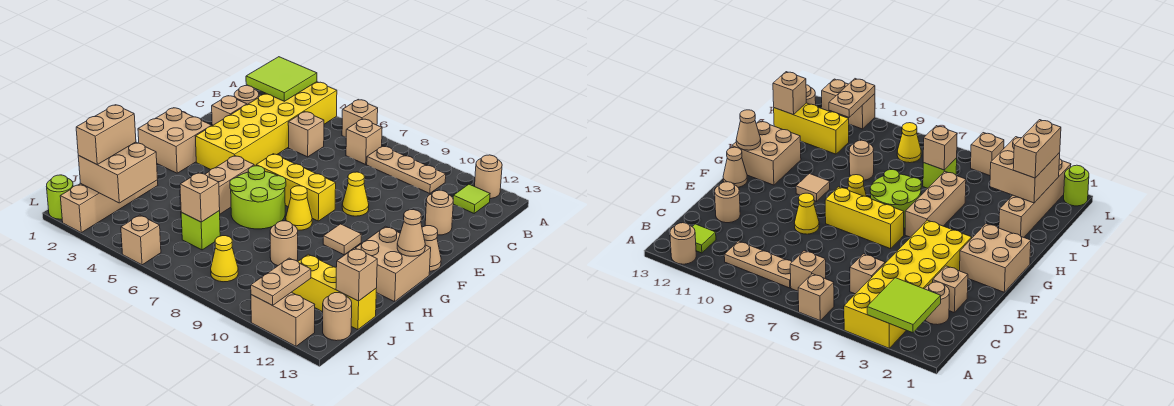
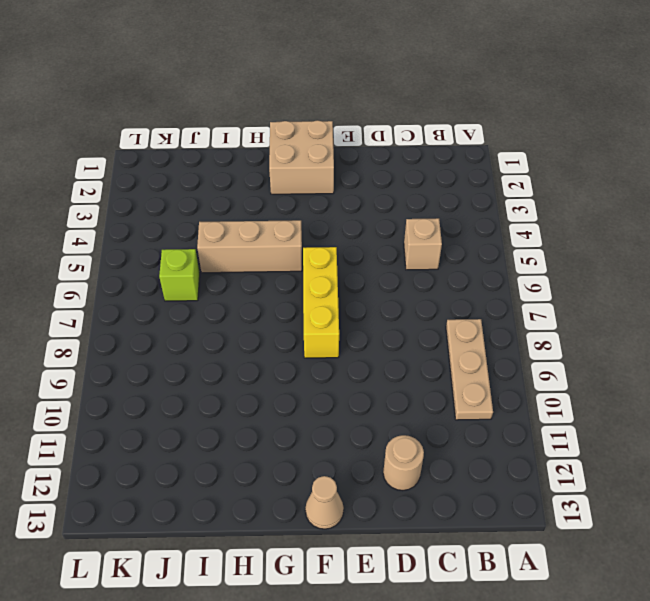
none -> yellow brick A3:F4 level 1
none -> tan brick A6 level 1
none -> tan round brick A12 level 1
none -> tan brick B7 level 1

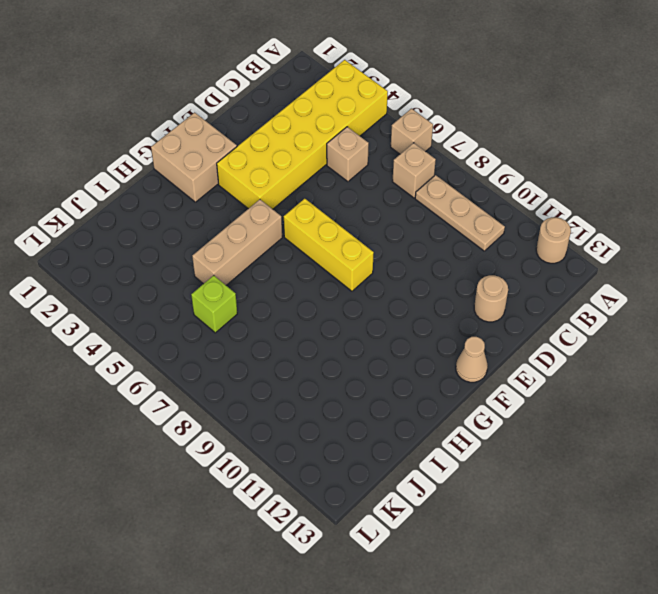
none -> lime tile B12 level 1
none -> tan round brick C2 level 1
none -> tan brick D2 level 1
none -> yellow cone E9 level 1

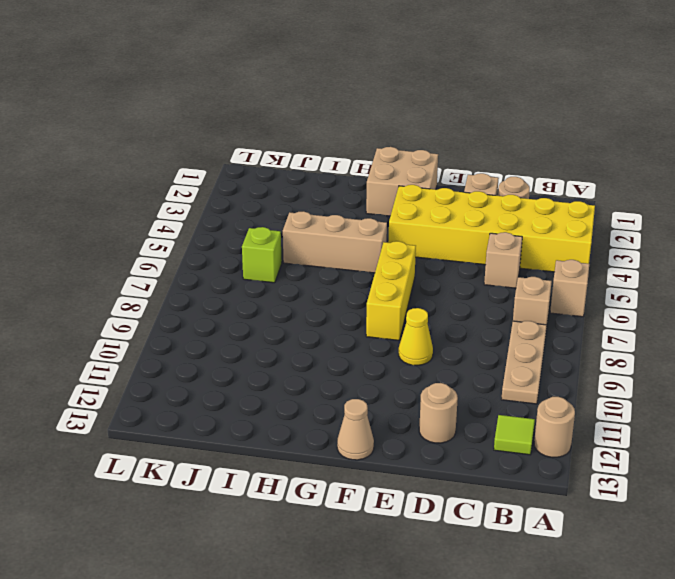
none -> lime round brick G6:H7 level 1
none -> yellow cone G8 level 1
none -> tan tile G10 level 1
none -> tan brick G12:H13 level 1

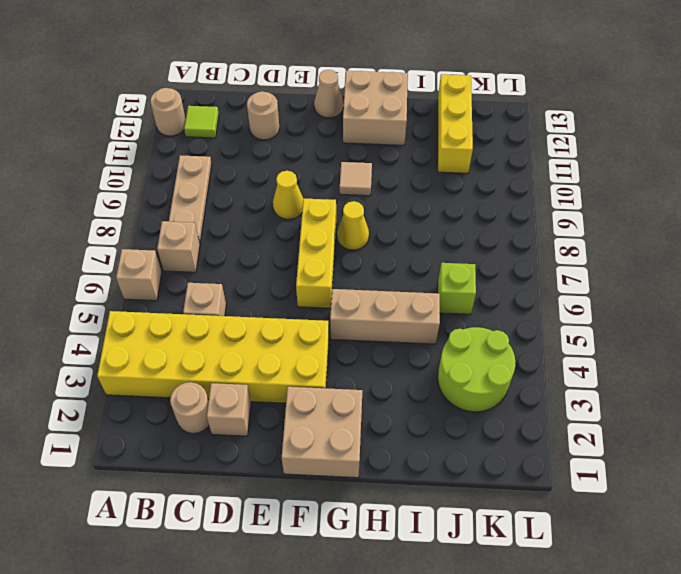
lime round brick J3:K4 level 1 -> lime round brick G6:H7 level 1
none -> tan brick I2:L2 level 1
none -> tan round brick I9 level 1
none -> yellow cone K8 level 1
none -> tan round brick K13 level 1

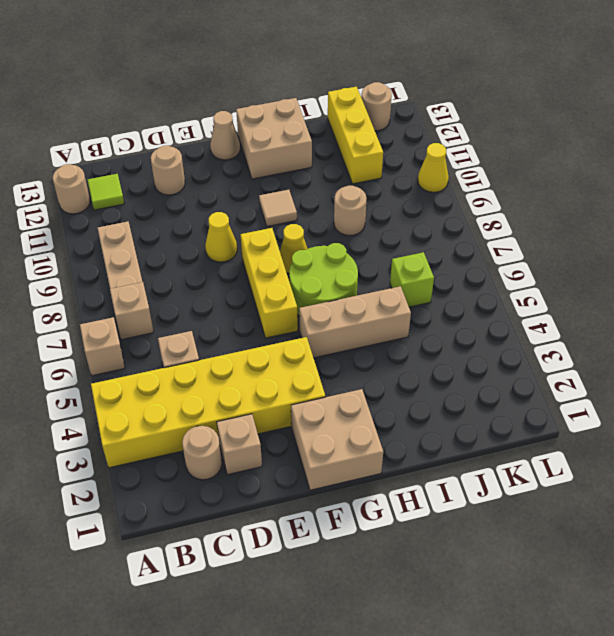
yellow cone L10 level 1 -> yellow cone K8 level 1
none -> tan brick I2:L2 level 1
none -> lime round brick L1 level 1
none -> tan brick L5 level 1
none -> tan brick L11:L12 level 1

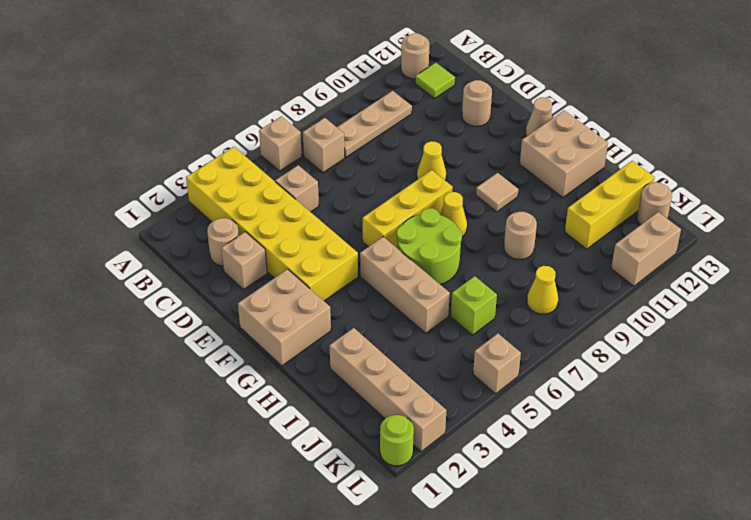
none -> lime tile A2:B3 level 2
none -> tan cone G13 level 2
none -> tan brick J2:K3 level 2
none -> tan brick J6 level 2

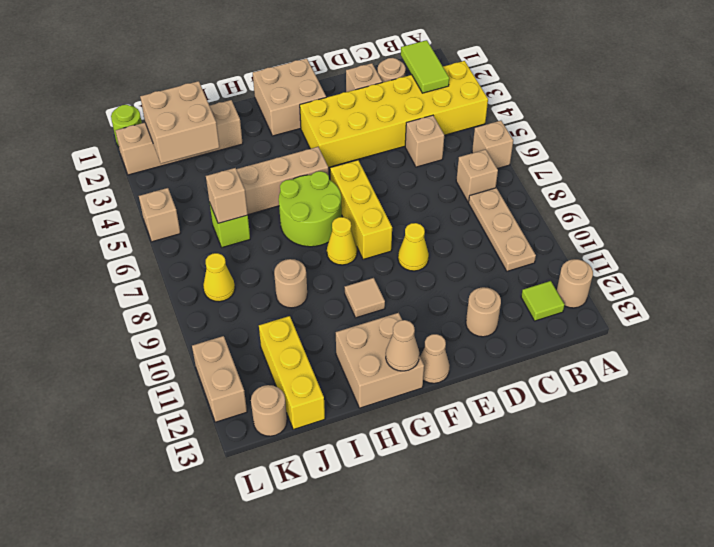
lime tile B2:B3 level 2 -> lime tile A2:B3 level 2
none -> tan brick J13 level 2
none -> tan plate K11:L11 level 2
none -> tan brick J2:K2 level 3

